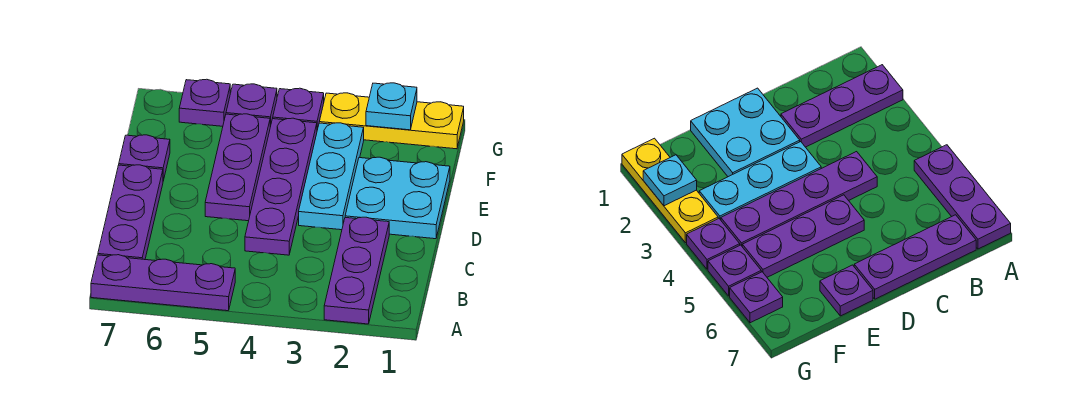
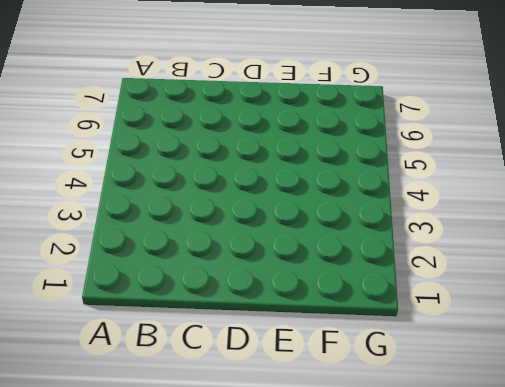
none -> purple plate A2:C2 level 1
none -> purple plate A5:A7 level 1
none -> purple plate B7:D7 level 1

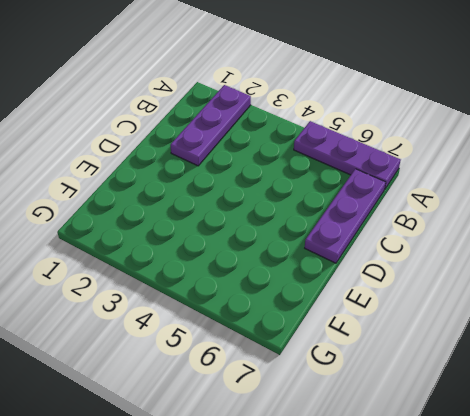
none -> purple plate C4:F4 level 1
none -> cyan plate D1:E2 level 1
none -> cyan plate D3:F3 level 1

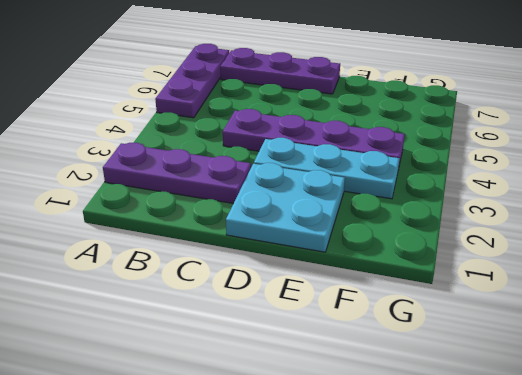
none -> purple plate D5:F5 level 1
none -> purple plate E7 level 1
none -> yellow plate G1:G3 level 1

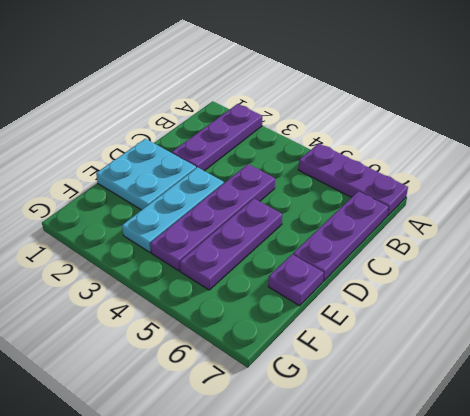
none -> yellow plate G1:G3 level 1
none -> purple plate G4 level 1
none -> purple plate G5 level 1

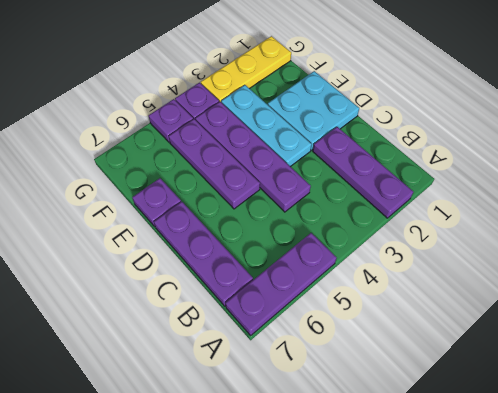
none -> purple plate G6 level 1
none -> cyan plate G2 level 2

